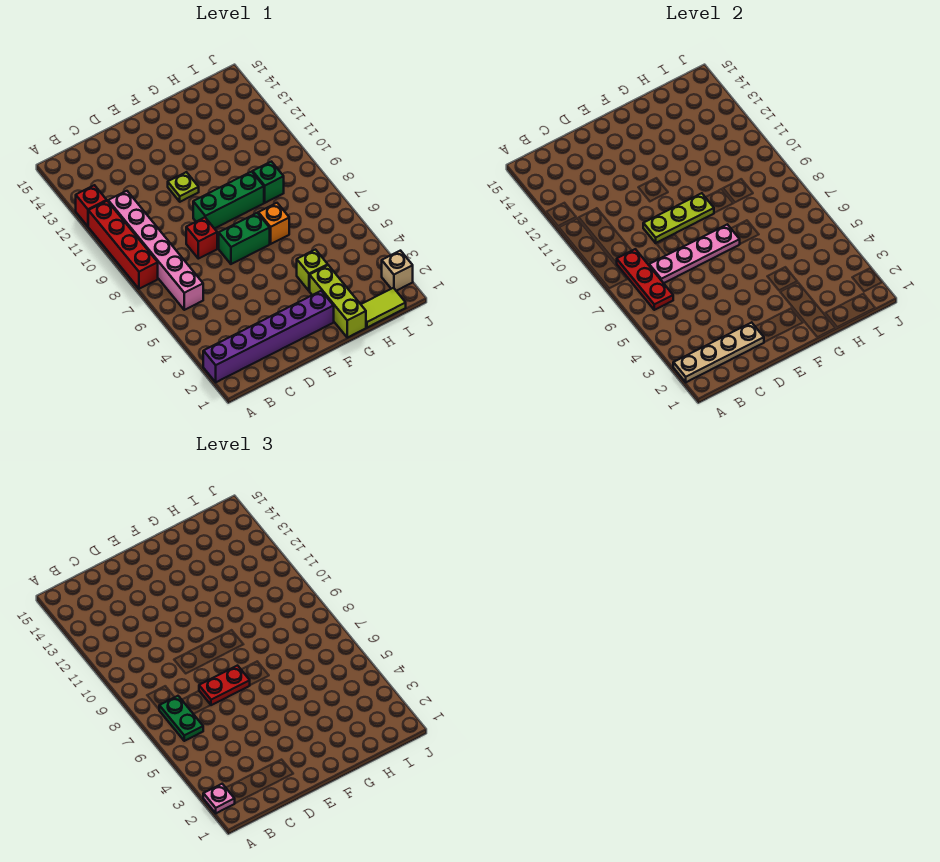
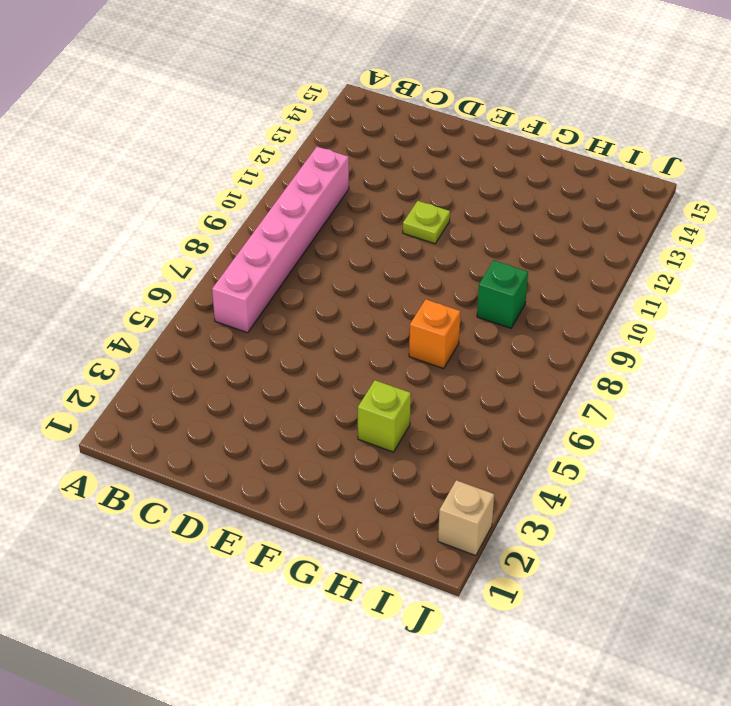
none -> purple brick A2:F2 level 1
none -> red brick A8:A11 level 1
none -> red brick A12 level 1

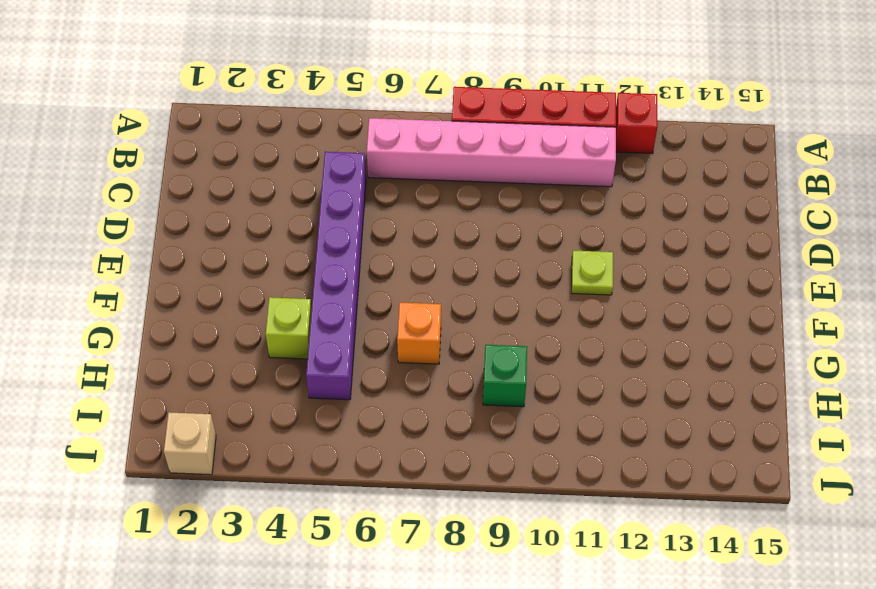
purple brick C5:H5 level 1 -> purple brick A2:F2 level 1
none -> red brick D8 level 1
none -> green brick E7:F7 level 1
none -> green brick E9:G9 level 1

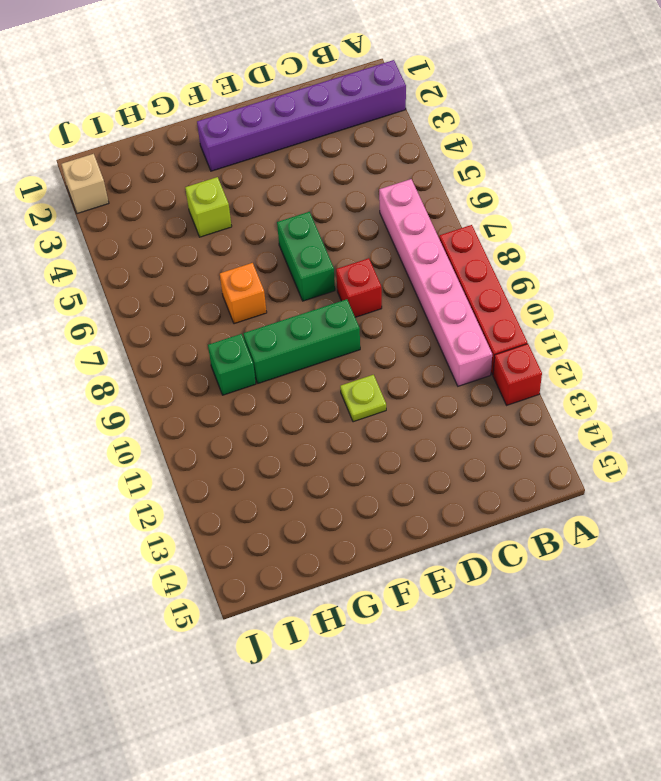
green brick E6:E7 level 1 -> green brick E7:F7 level 1
none -> lime brick G1:G3 level 1
none -> lime tile H1:I1 level 1
none -> tan plate A2:D2 level 2

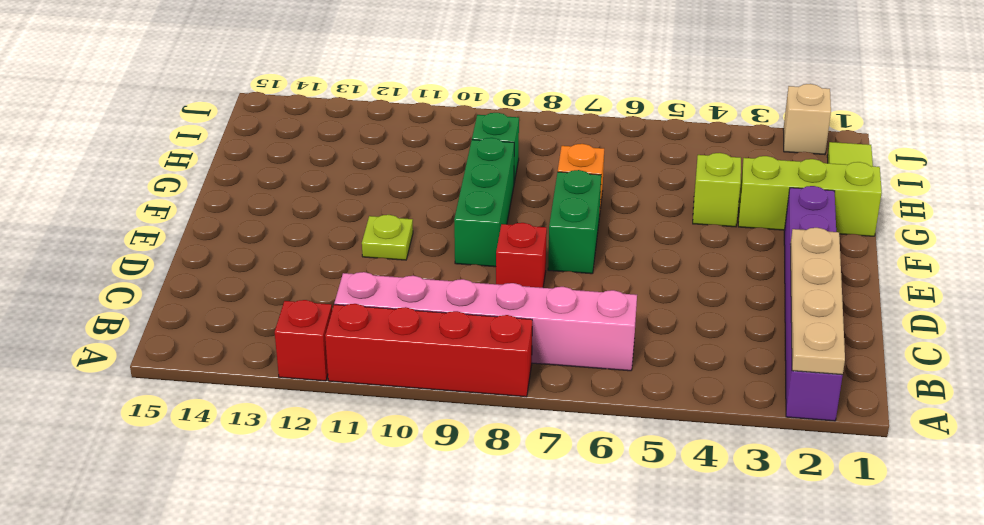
none -> red plate B6:B8 level 2
none -> pink plate C7:F7 level 2
none -> lime plate D9:F9 level 2

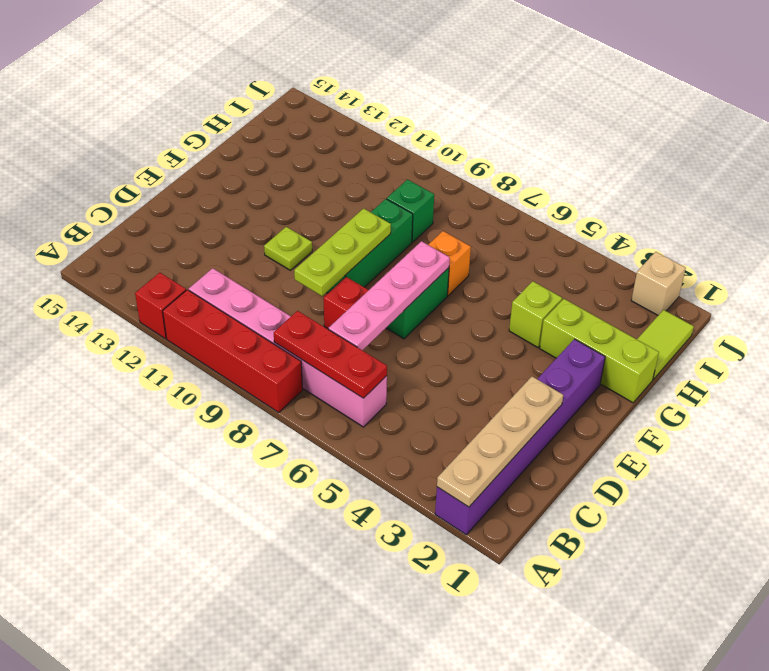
none -> pink plate A2 level 3
none -> green plate B6:B7 level 3
none -> red plate D7:E7 level 3

